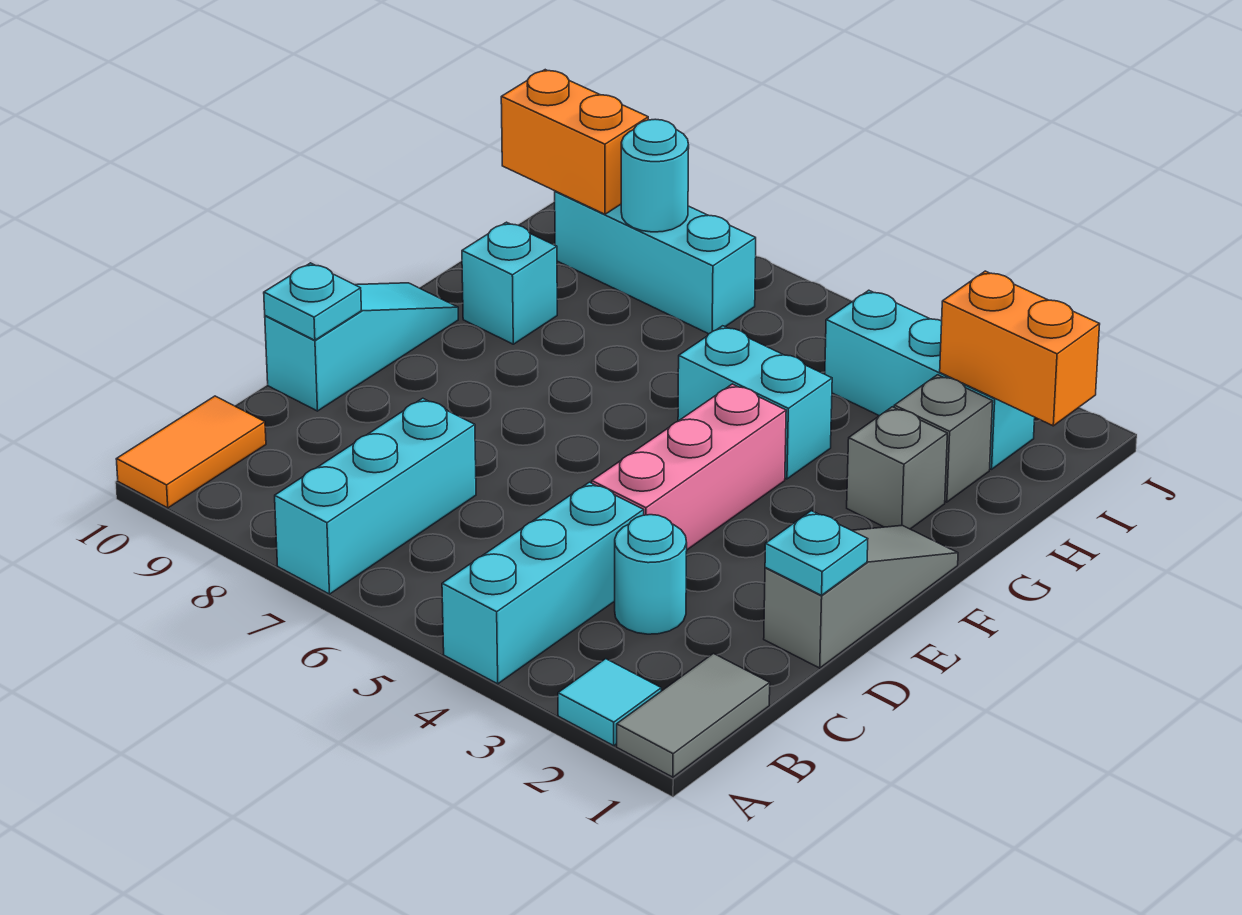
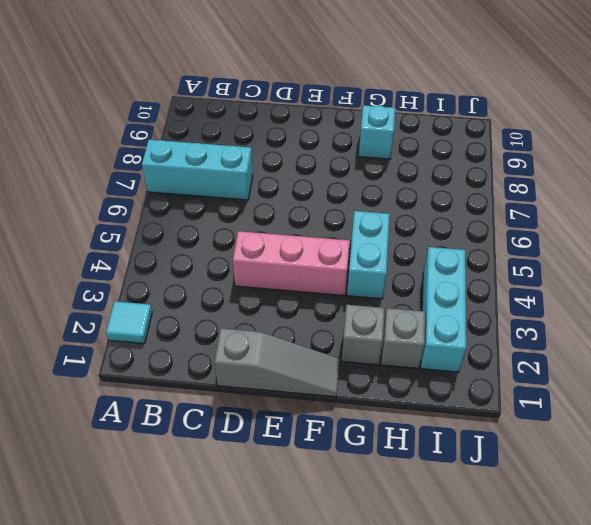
none -> grey tile A1:B1 level 1
none -> cyan brick A4:C4 level 1
none -> orange tile A10:B10 level 1

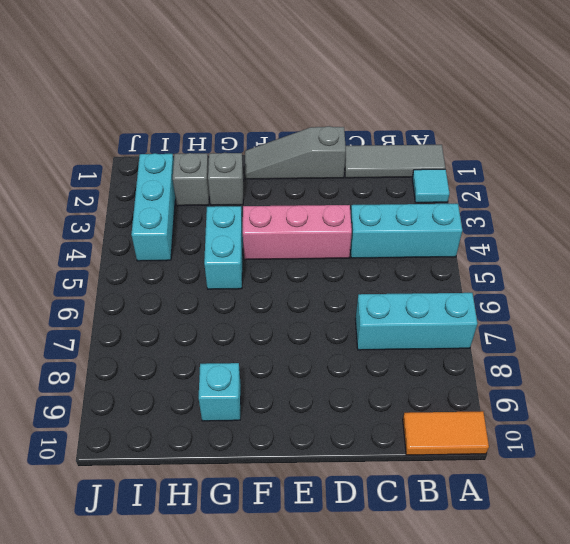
grey tile A1:C1 level 1 -> grey tile A1:B1 level 1
none -> cyan round brick C3 level 1
none -> cyan slope D10:F10 level 1 top D
none -> cyan brick I7:I9 level 1

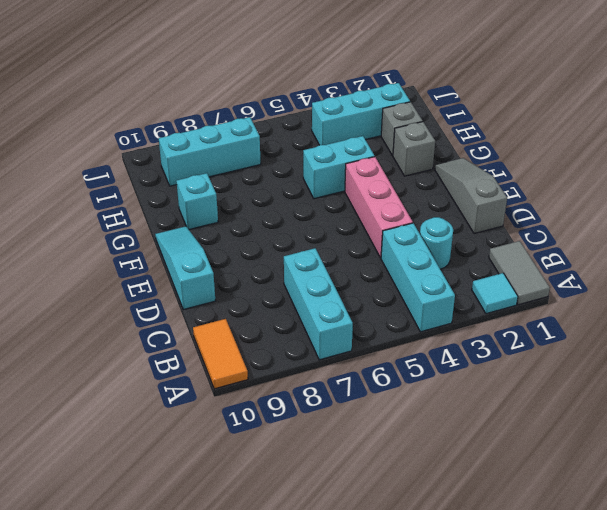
none -> cyan plate D1 level 2
none -> cyan plate D10 level 2
none -> orange brick I1:I2 level 2

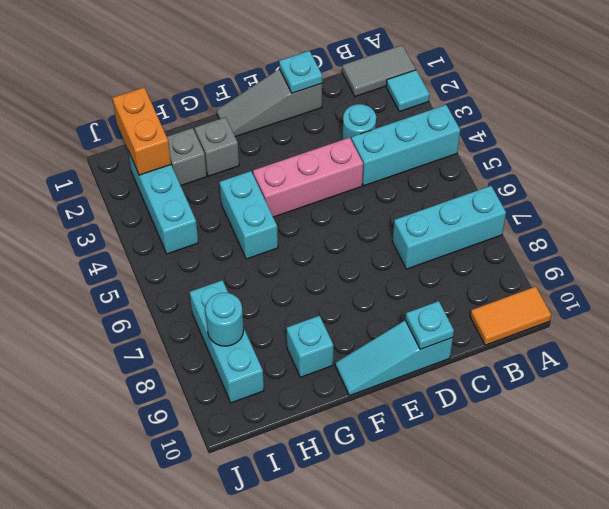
none -> orange brick I9:I10 level 2

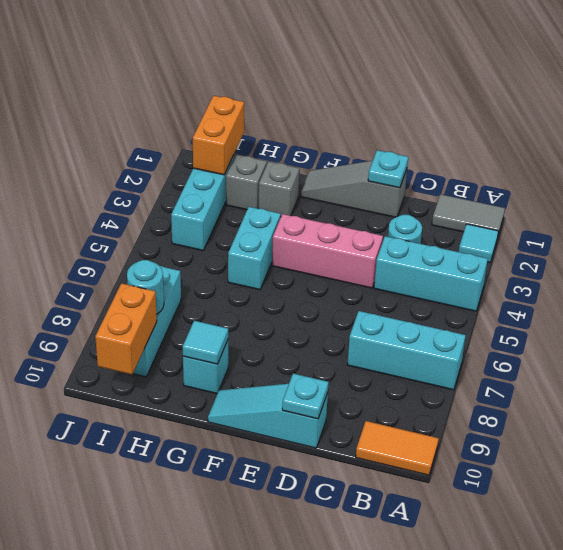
cyan tile G9 level 2 -> none

